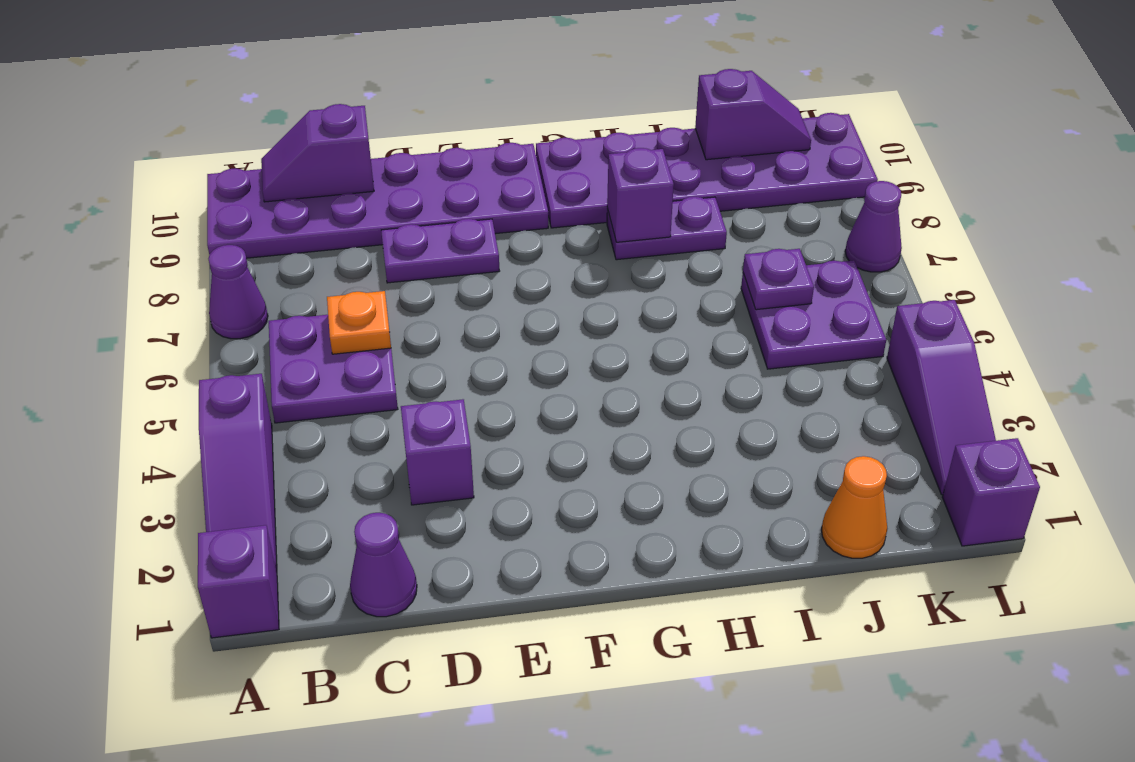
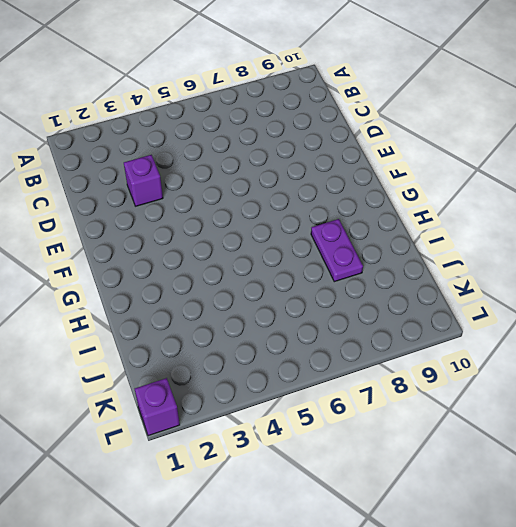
none -> purple brick A1 level 1
none -> purple slope A2:A4 level 1 top 4
none -> purple cone A7 level 1

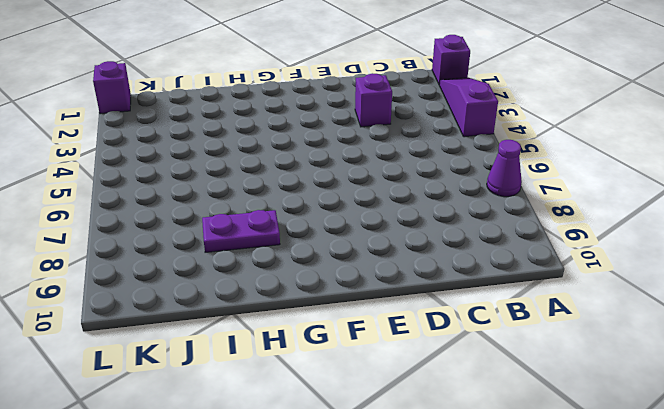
none -> purple plate A9:F10 level 1
none -> purple plate B5:C6 level 1
none -> purple cone C1 level 1

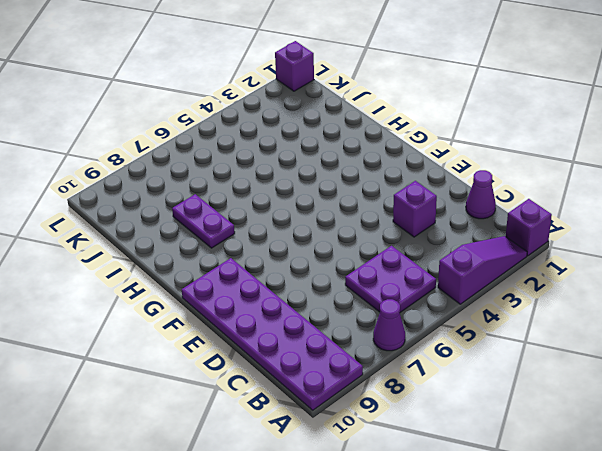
none -> purple plate D8:E8 level 1
none -> purple plate G9:L10 level 1
none -> orange cone J1 level 1

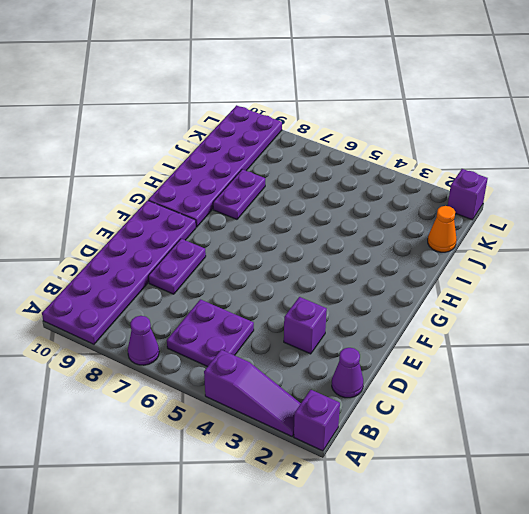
none -> purple plate J5:K6 level 1
none -> purple slope L2:L4 level 1 top 4
none -> purple cone L7 level 1

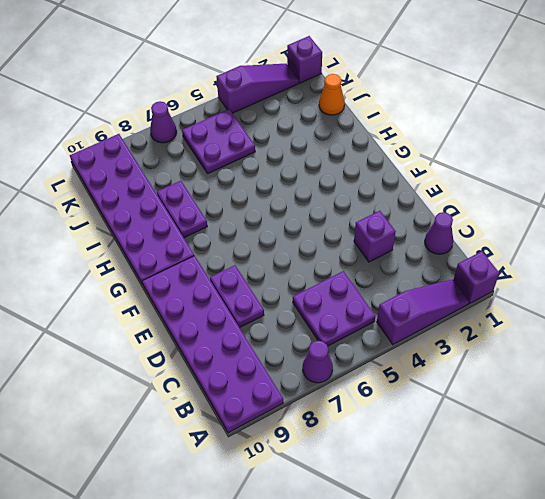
none -> purple slope B10:C10 level 2 top C
none -> orange plate C6 level 2
none -> purple brick H8 level 2

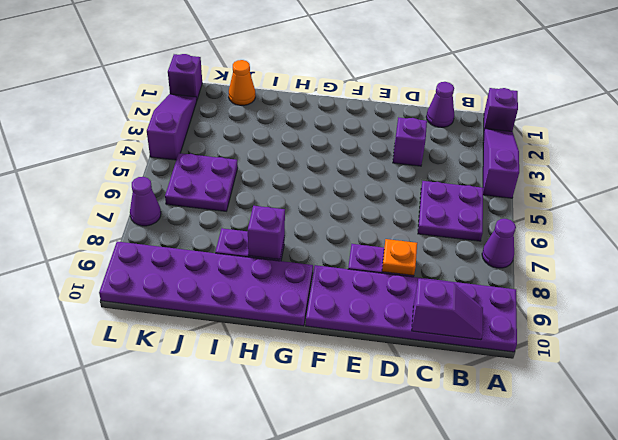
orange plate D8 level 2 -> orange plate C6 level 2
none -> purple plate J6 level 2
none -> purple slope J10:K10 level 2 top J

